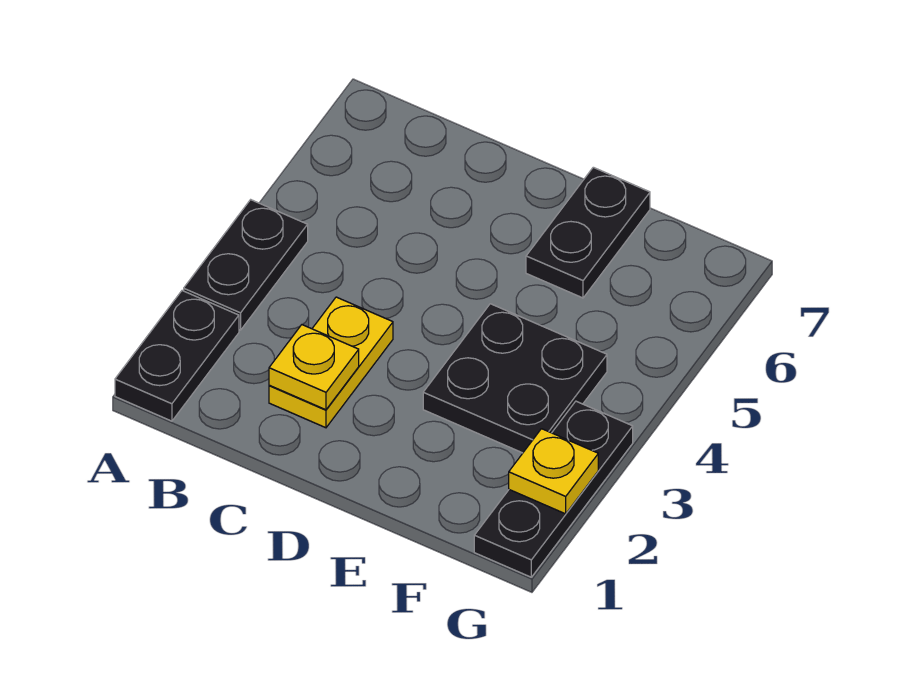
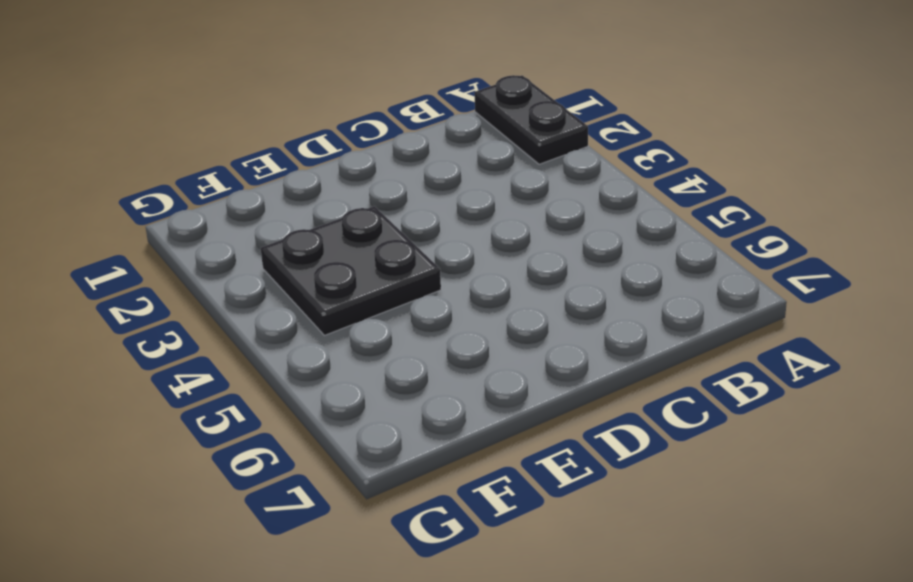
none -> black plate A3:A4 level 1
none -> yellow plate C2:C3 level 1

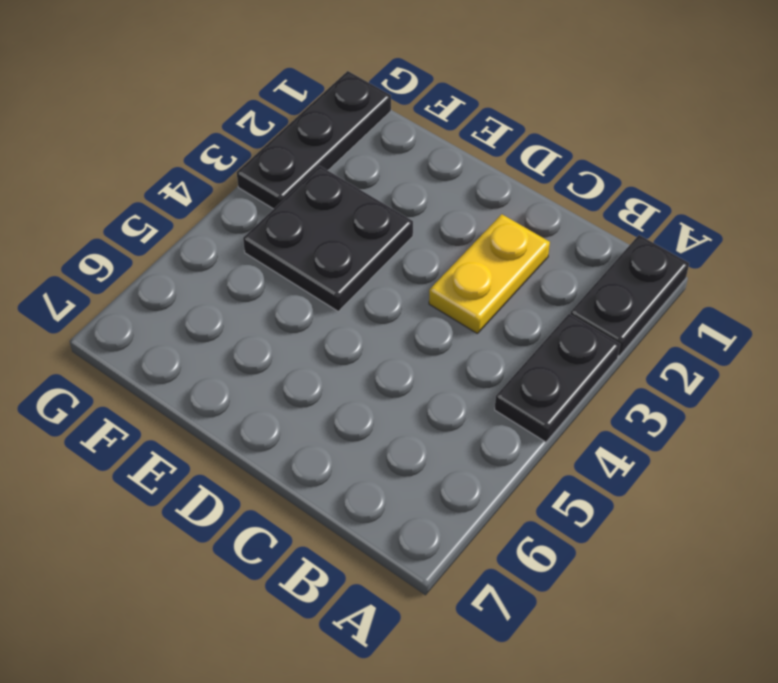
none -> black plate E6:E7 level 1
none -> yellow plate C2 level 2

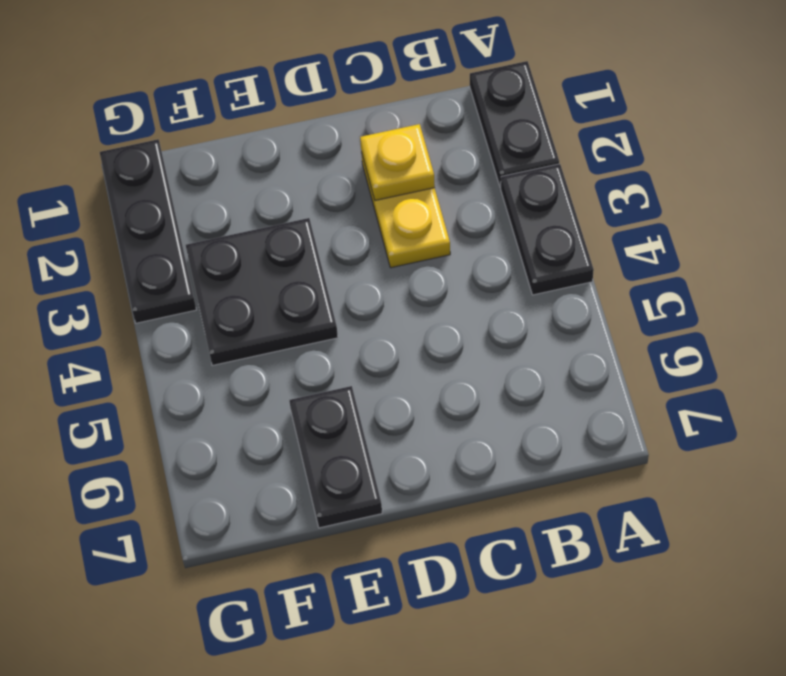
none -> yellow plate G2 level 2

